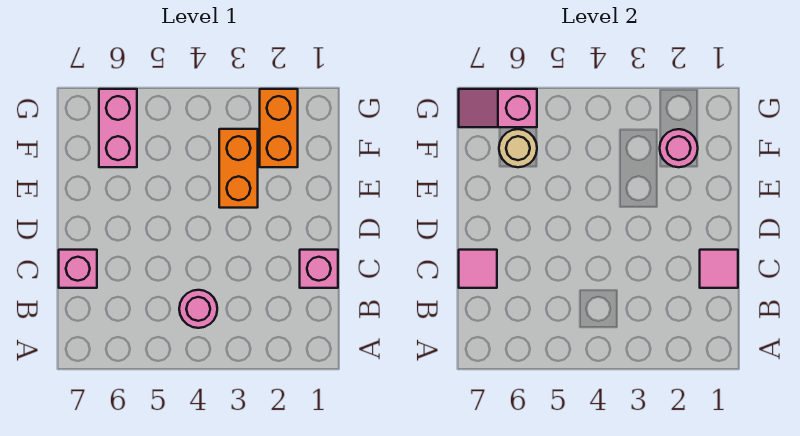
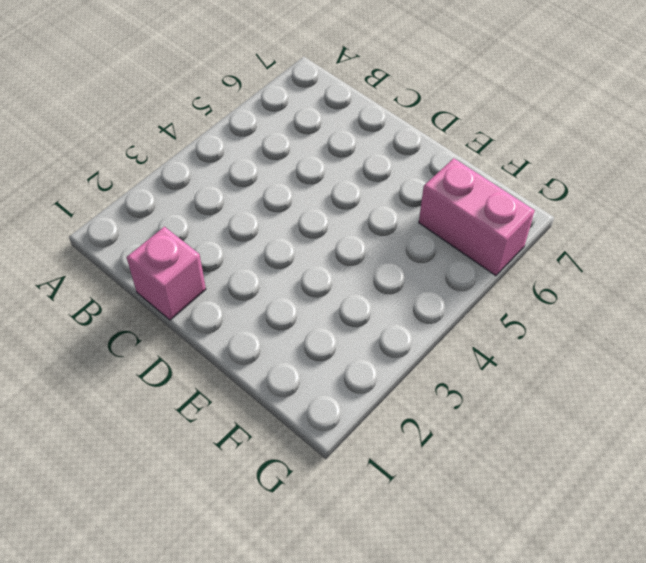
none -> pink round brick B4 level 1
none -> pink brick C7 level 1

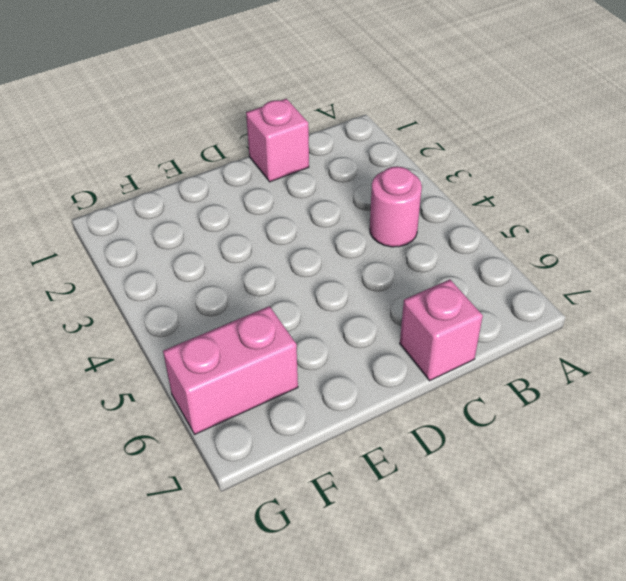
none -> orange brick E3:F3 level 1
none -> orange brick F2:G2 level 1

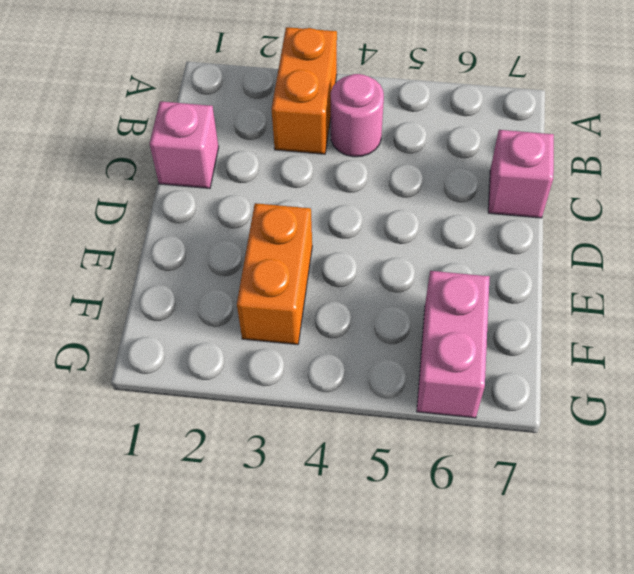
orange brick A3:B3 level 1 -> orange brick F2:G2 level 1
none -> pink tile C1 level 2
none -> pink tile C7 level 2

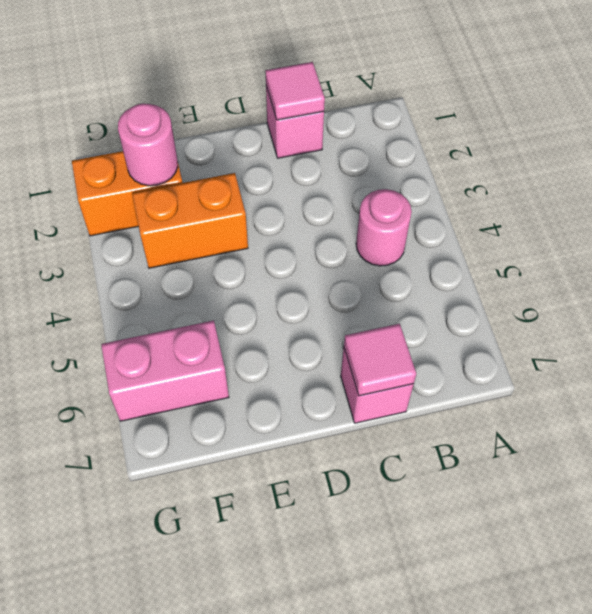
none -> tan round brick F6 level 2
none -> pink slope G6:G7 level 2 top 6

